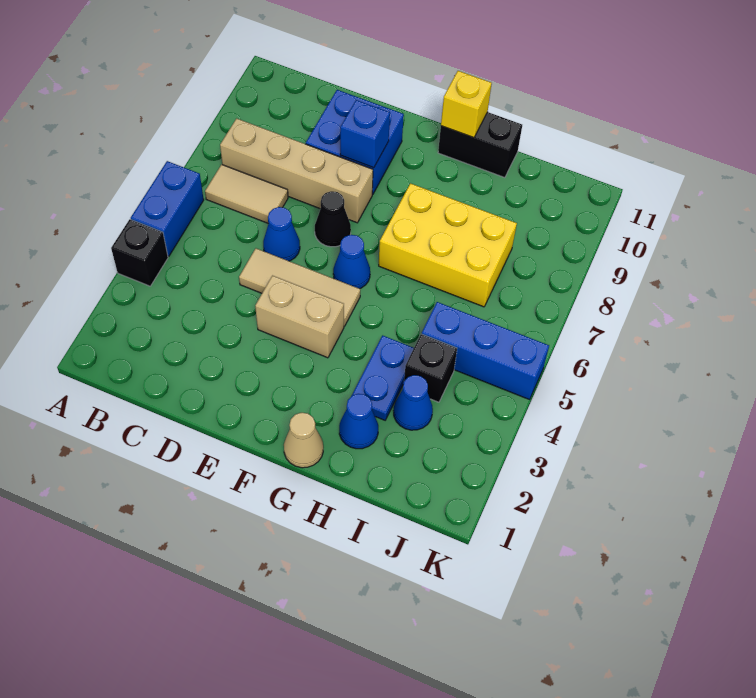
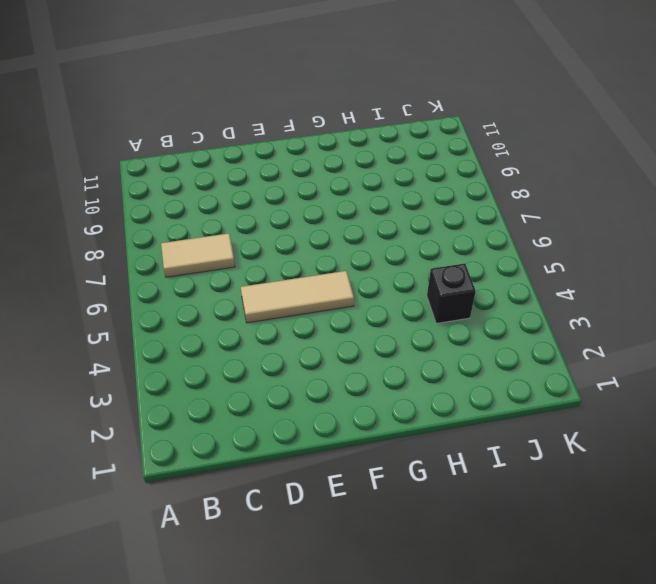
none -> black brick A4 level 1
none -> blue brick A5:A6 level 1
none -> tan brick B8:E8 level 1

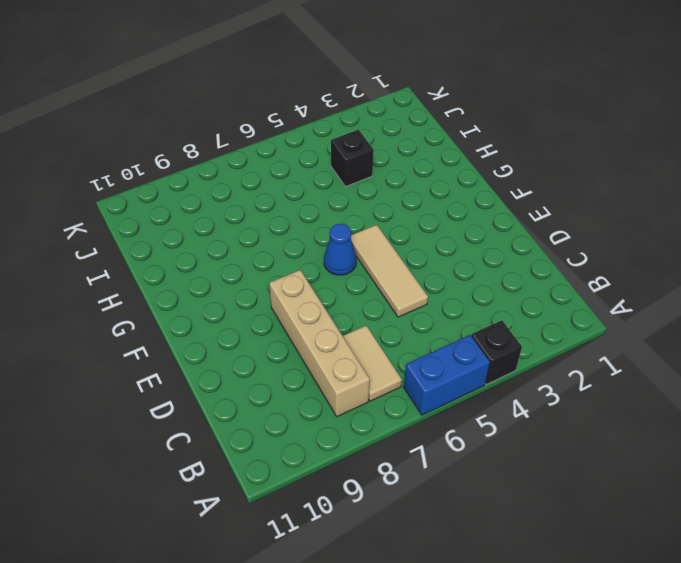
none -> blue cone D6 level 1
none -> blue brick D9:E10 level 1
none -> tan brick E4:F4 level 1

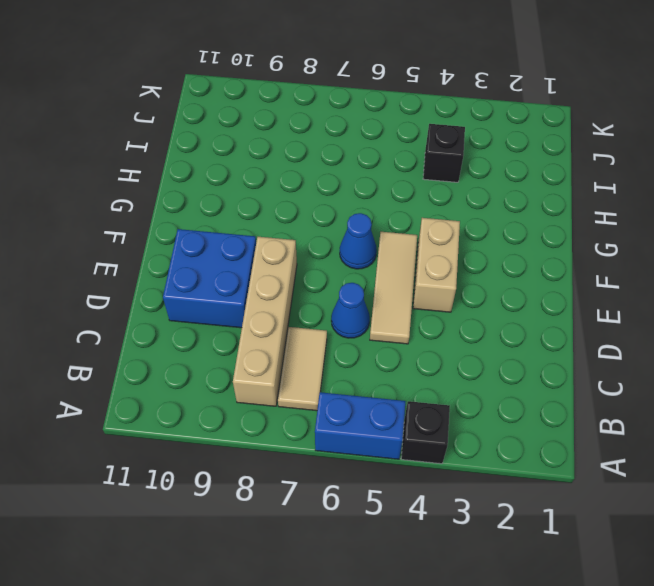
none -> black cone E7 level 1
none -> tan cone G1 level 1
none -> yellow brick G7:I8 level 1

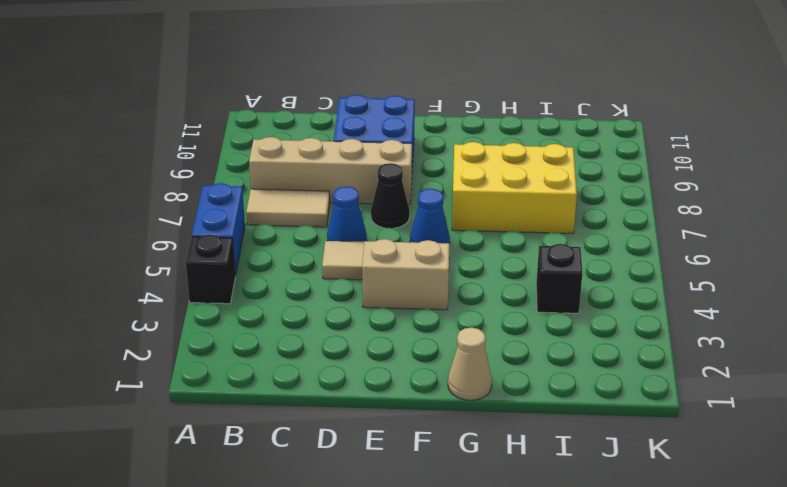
none -> black brick G11:H11 level 1
none -> blue cone H2 level 1
none -> blue plate H3:H4 level 1

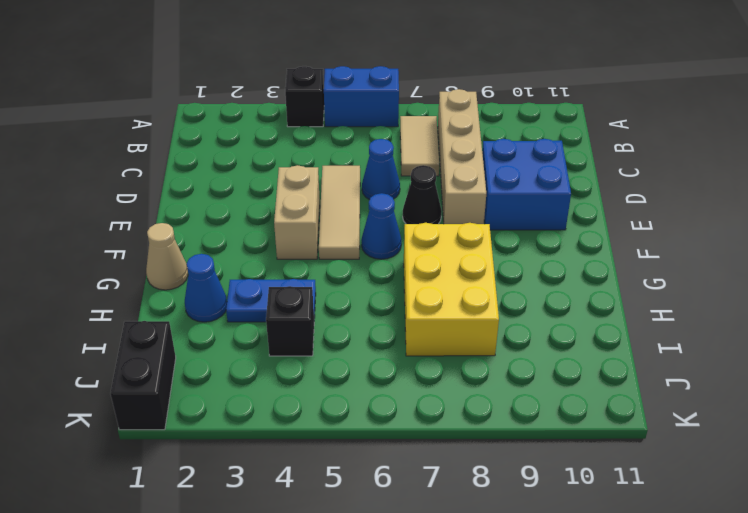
black brick J1:K1 level 1 -> black brick G11:H11 level 1
none -> blue cone I3 level 1
none -> blue brick I5:K5 level 1
none -> blue brick E9 level 2

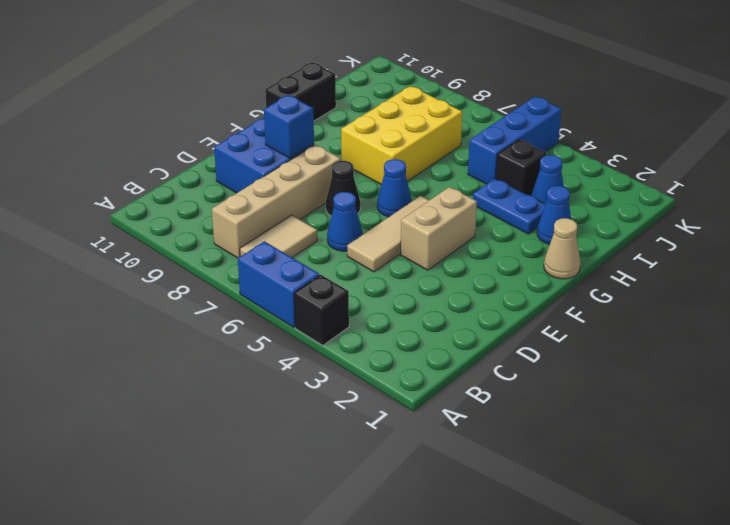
none -> yellow brick G11 level 2

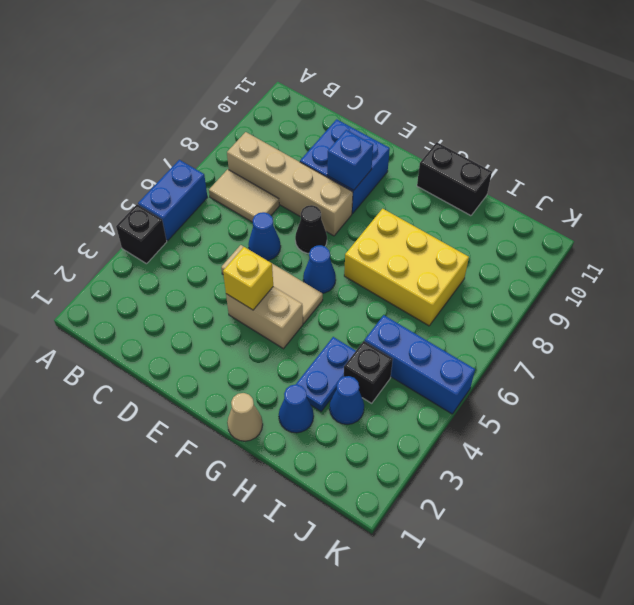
yellow brick E4 level 2 -> yellow brick G11 level 2

